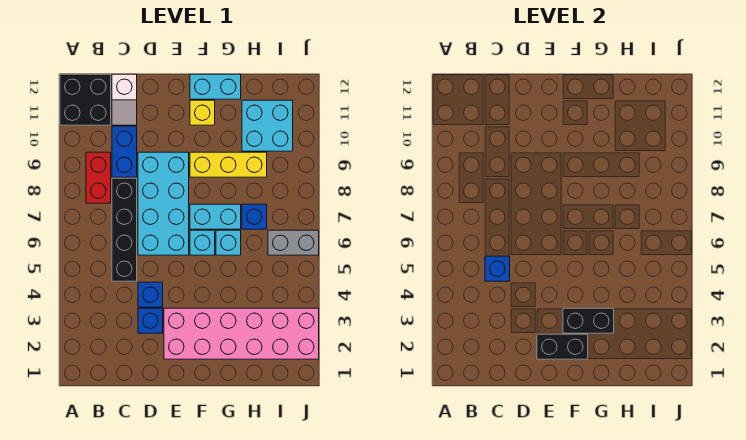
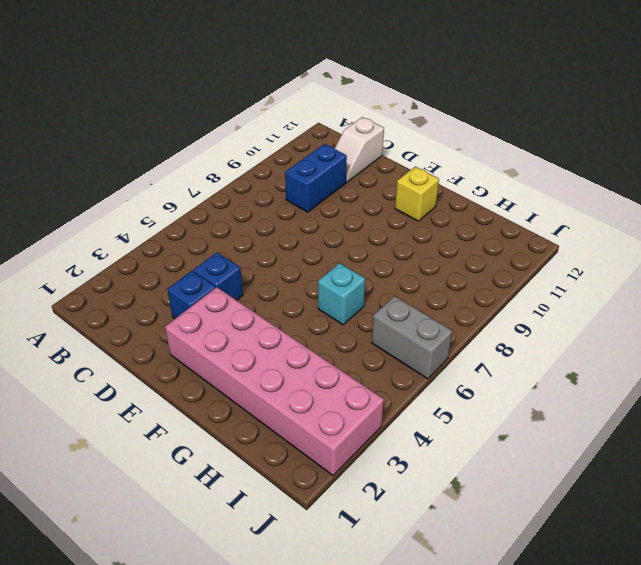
none -> black brick A11:B12 level 1
none -> red brick B8:B9 level 1
none -> black brick C5:C8 level 1

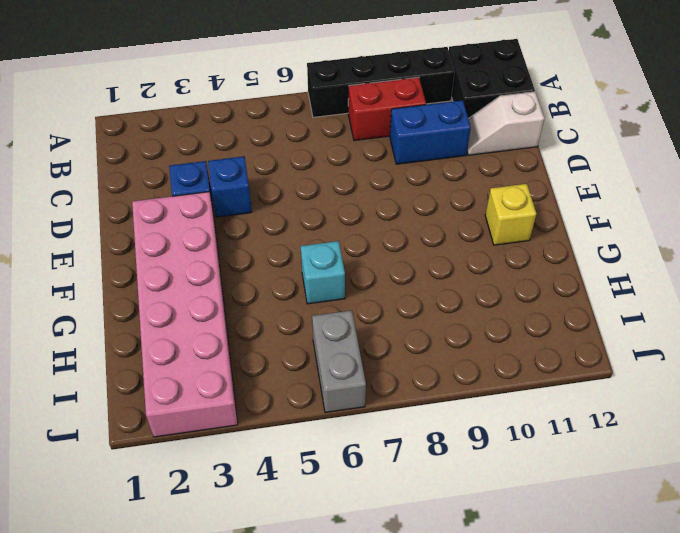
black brick A7:A10 level 1 -> black brick C5:C8 level 1
none -> cyan brick D6:E9 level 1
none -> cyan brick F6 level 1
none -> cyan brick F7:G7 level 1

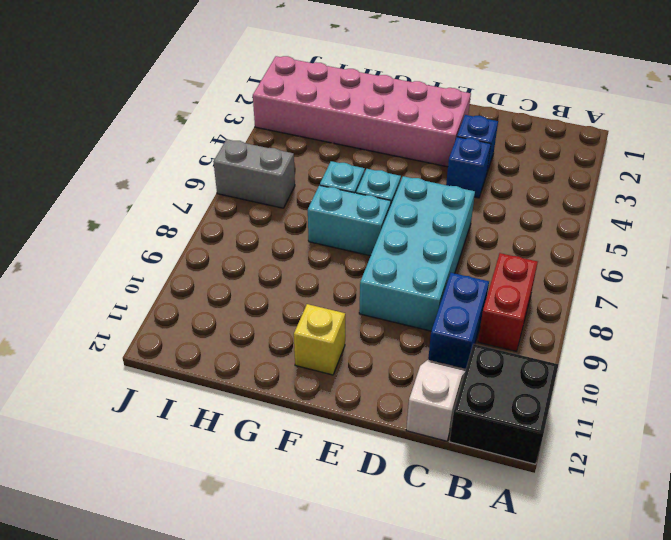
none -> black brick C5:C8 level 1
none -> yellow brick F9:H9 level 1
none -> cyan brick F12:G12 level 1

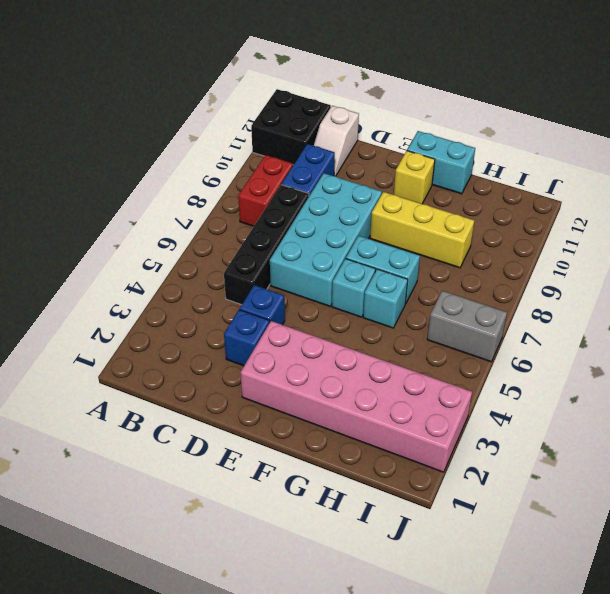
none -> blue brick H7 level 1
none -> cyan brick H10:I11 level 1
none -> blue brick C5 level 2

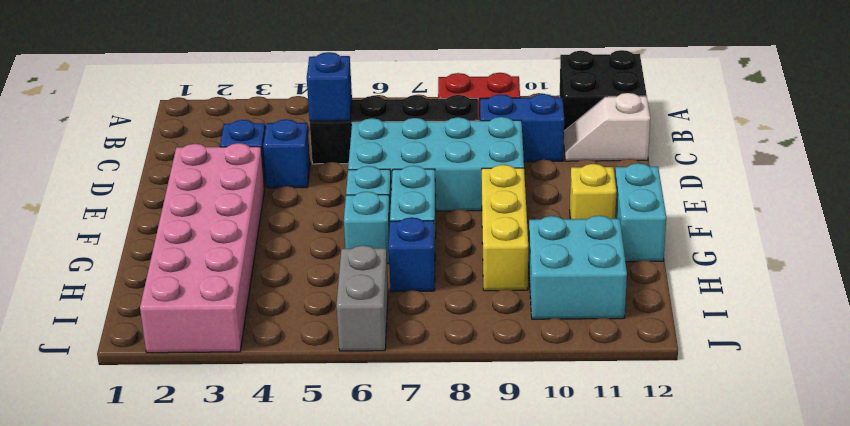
none -> black brick E2:F2 level 2
none -> black brick F3:G3 level 2

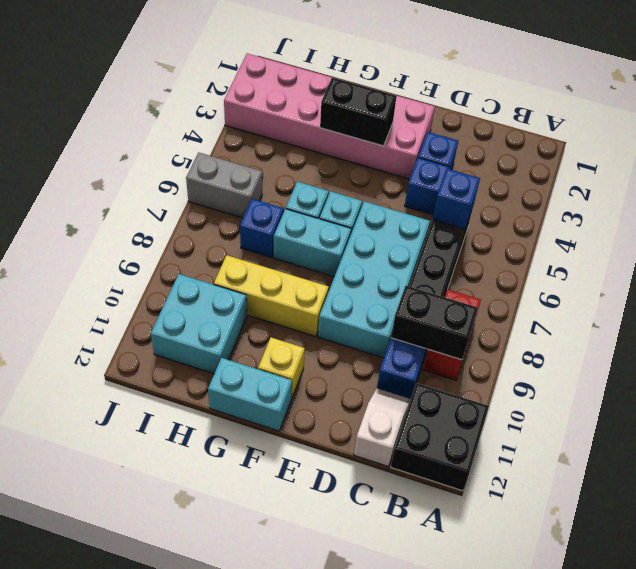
black brick B9:C9 level 2 -> black brick E2:F2 level 2

